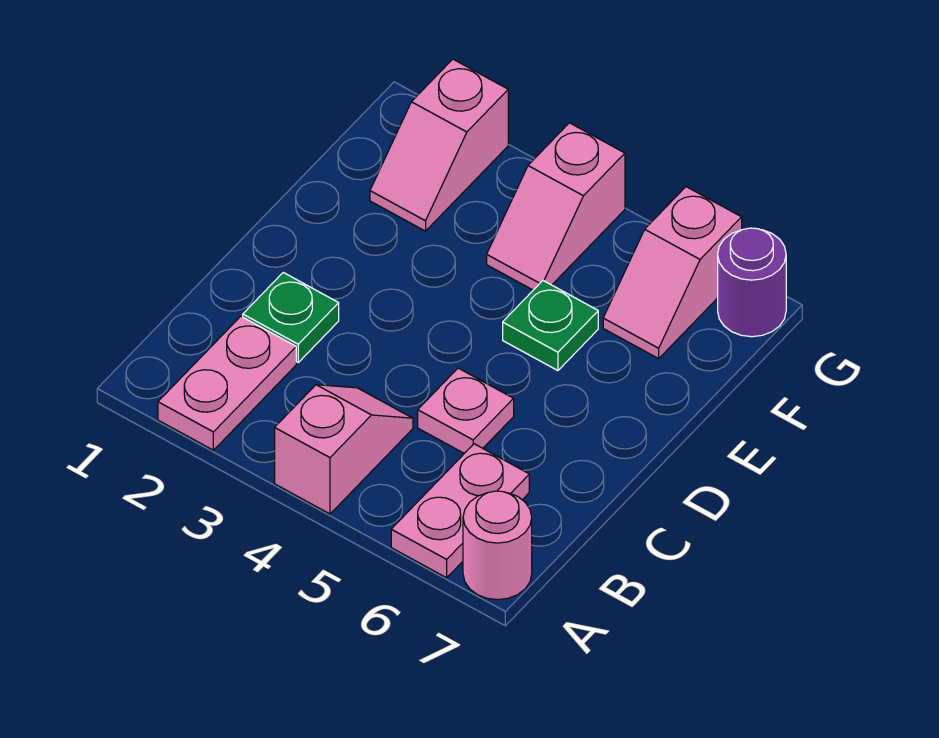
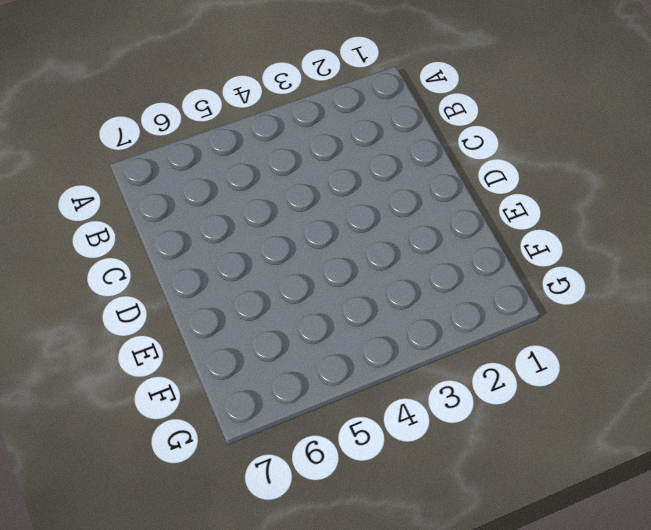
none -> pink plate A2:B2 level 1
none -> pink slope A4:B4 level 1 top A

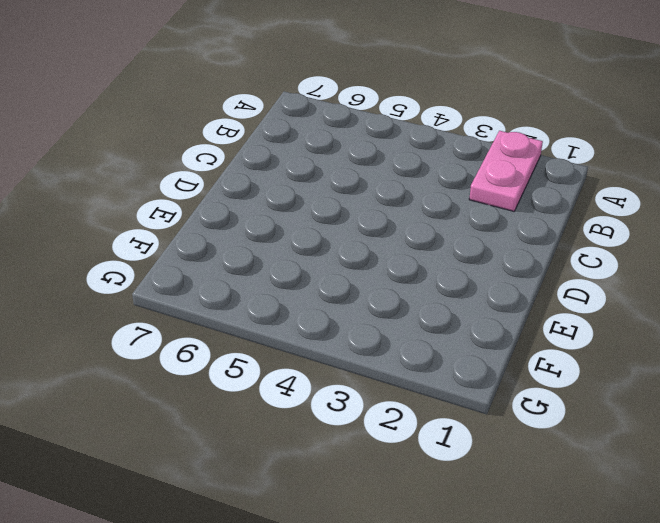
none -> pink slope A4:B4 level 1 top A
none -> pink plate A6:B6 level 1

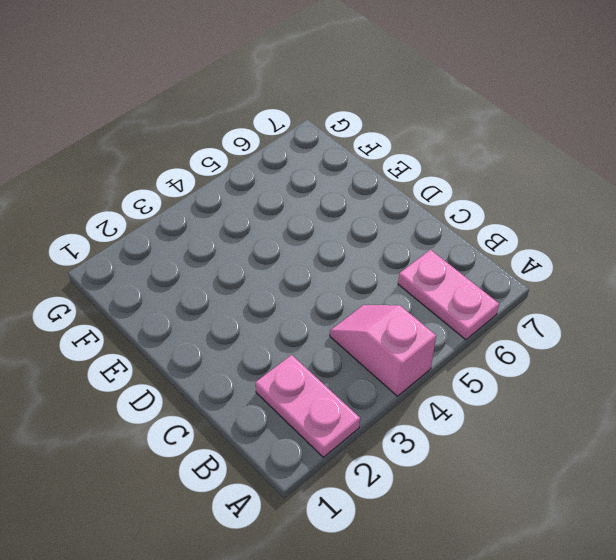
none -> pink round brick A7 level 1
none -> green plate C2 level 1

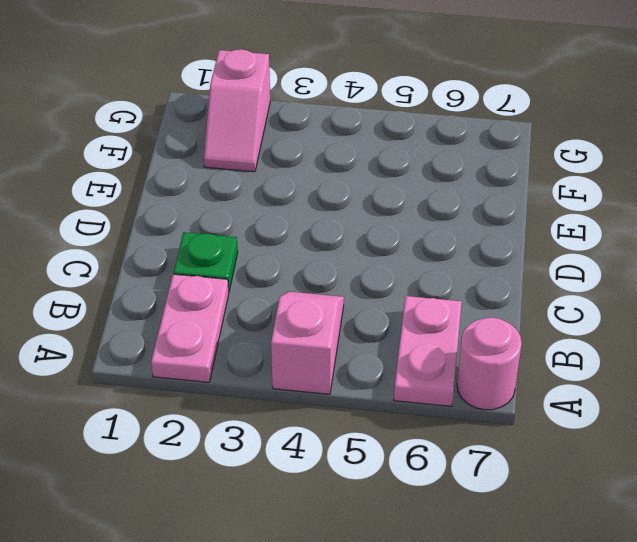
none -> pink plate C5 level 1
none -> green plate E5 level 1

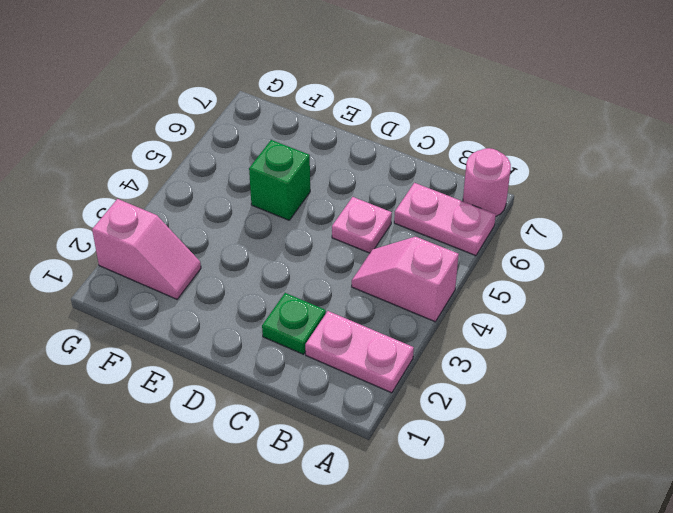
green brick E5 level 1 -> green plate E5 level 1
none -> pink slope F4:G4 level 1 top G
none -> pink slope F6:G6 level 1 top G

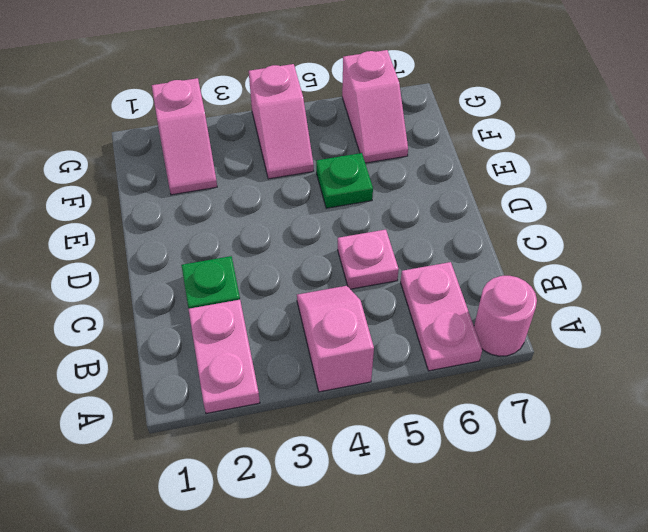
none -> purple round brick G7 level 1

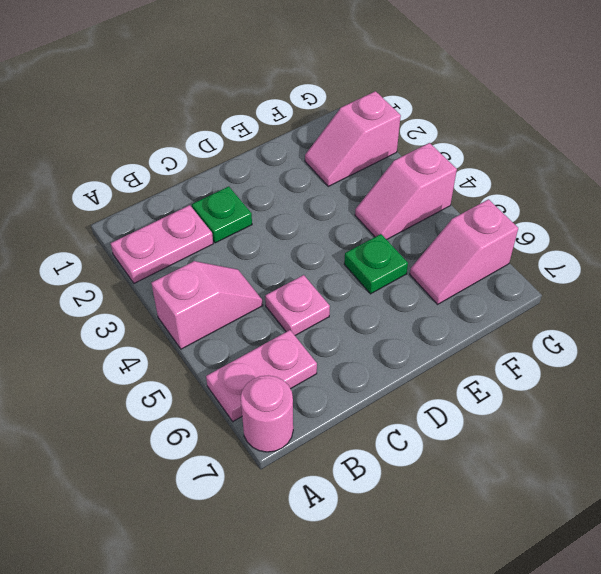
none -> purple round brick G7 level 1

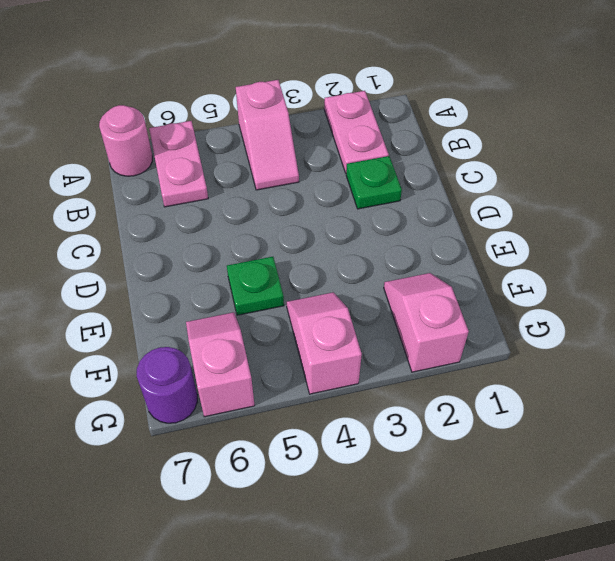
none -> pink plate C5 level 1

